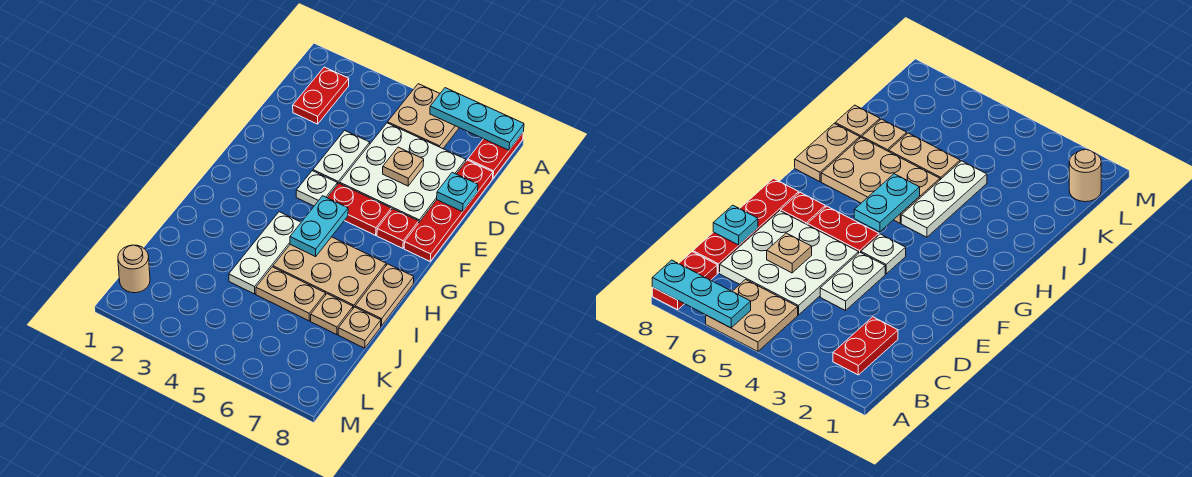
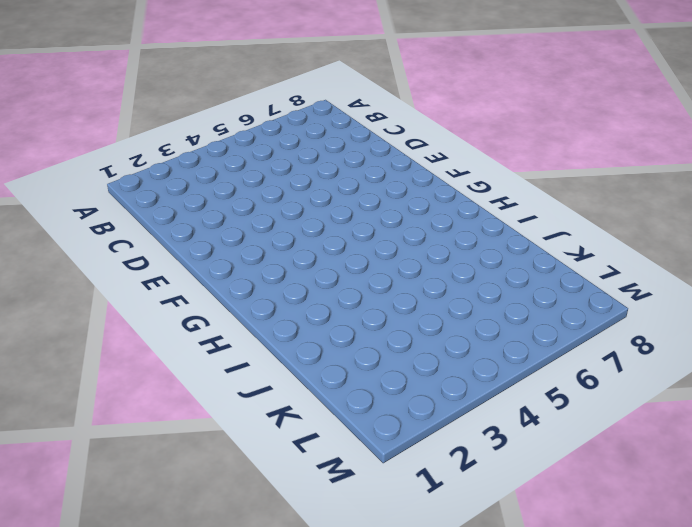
none -> tan plate A5:B6 level 1
none -> red plate A8:B8 level 1
none -> red plate B2:C2 level 1

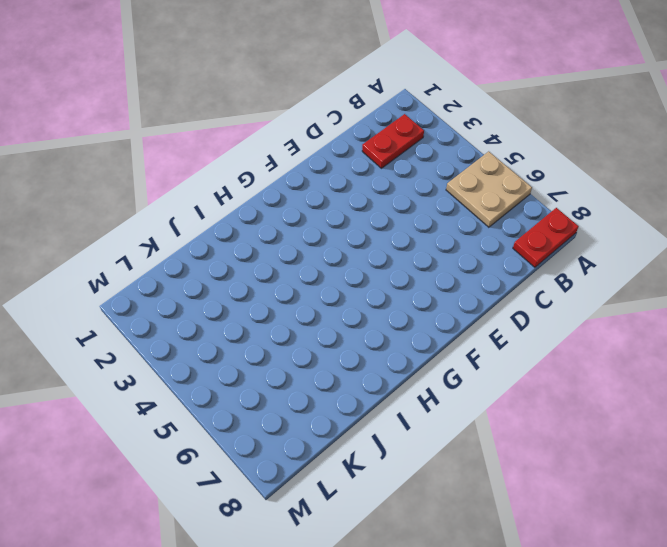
none -> white plate C5:E7 level 1
none -> red plate C8:F8 level 1
none -> white plate D4:E4 level 1

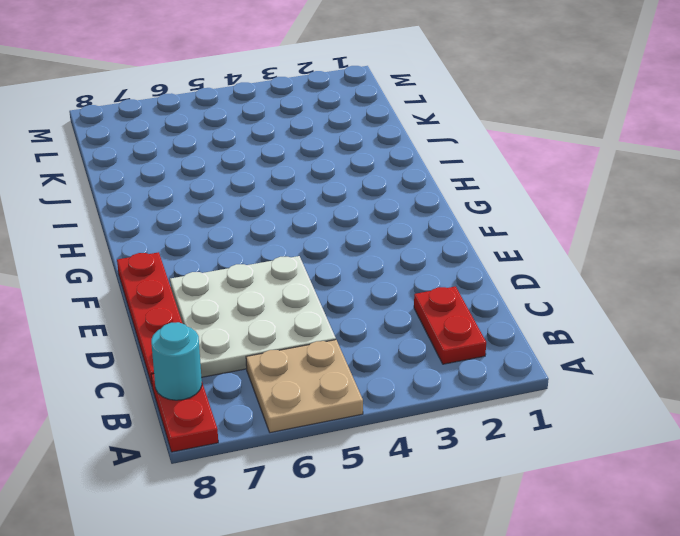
cyan round brick B8 level 2 -> none
none -> white plate D4:E4 level 1
none -> white plate F4 level 1
none -> red plate F5:F6 level 1

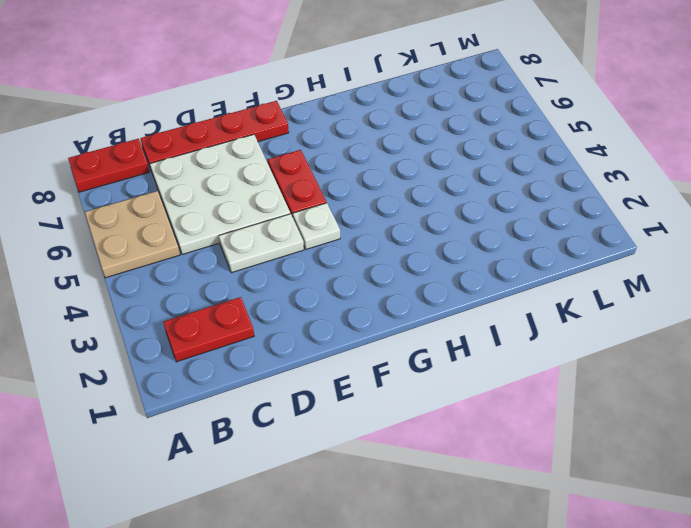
none -> red plate F7 level 1
none -> white plate H4:J4 level 1
none -> tan plate H5:I7 level 1

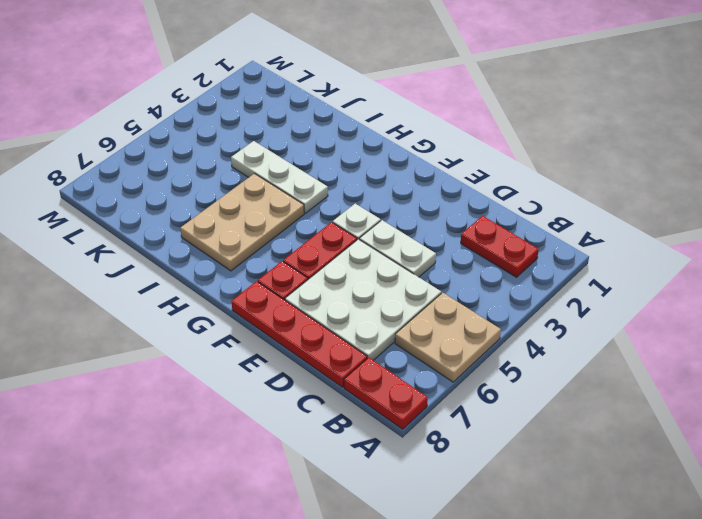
none -> tan plate H8:I8 level 1
none -> tan plate J5:J6 level 1
none -> tan plate J7 level 1

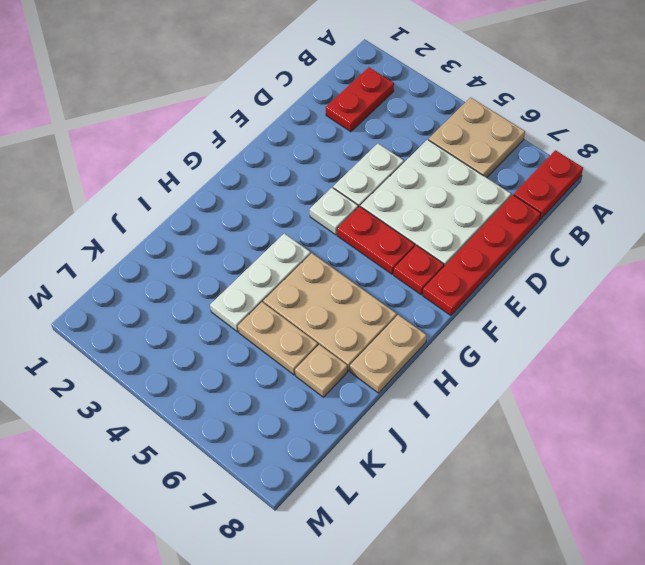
none -> tan plate J8 level 1
none -> tan round brick L1 level 1
none -> cyan plate A6:A8 level 2

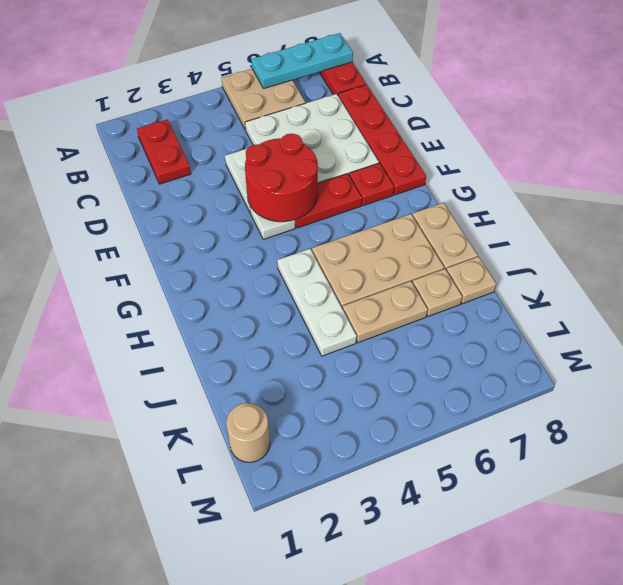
red round brick E4:F5 level 2 -> none
none -> tan plate D6 level 2
none -> cyan plate D8 level 2
none -> cyan plate G5:H5 level 2

